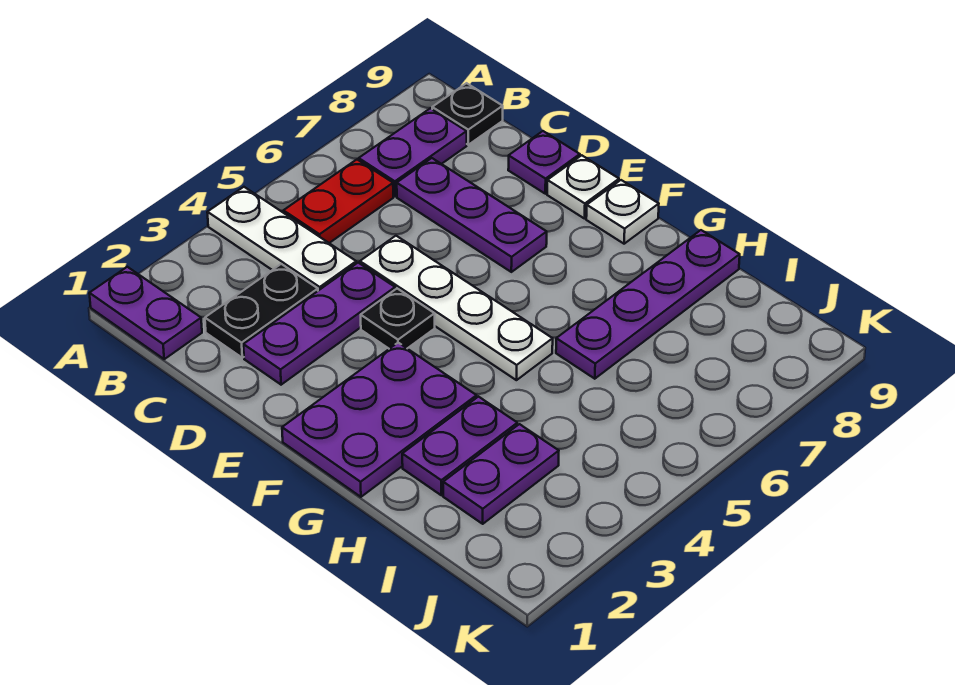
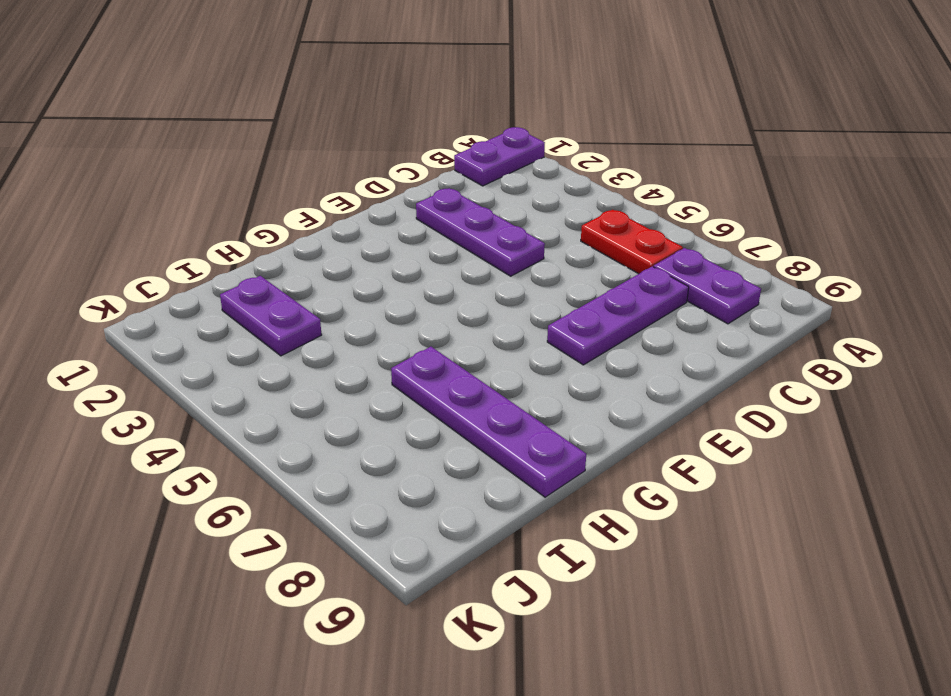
none -> white plate A4:C4 level 1
none -> black plate B9 level 1
none -> black plate C2:C3 level 1

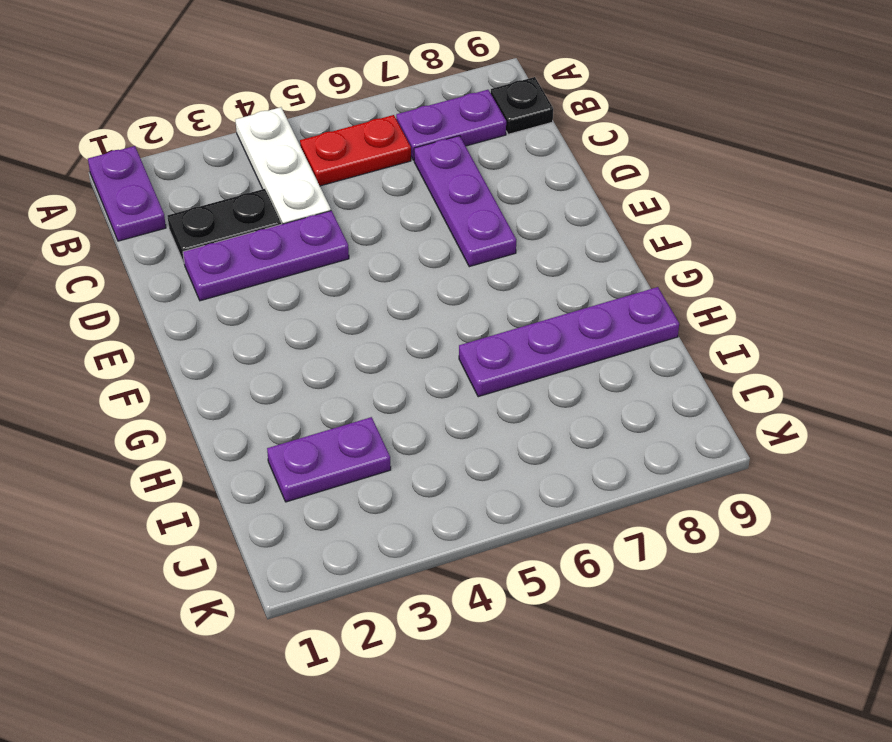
none -> white plate D5:G5 level 1
none -> purple plate D9 level 1
none -> black plate E4 level 1

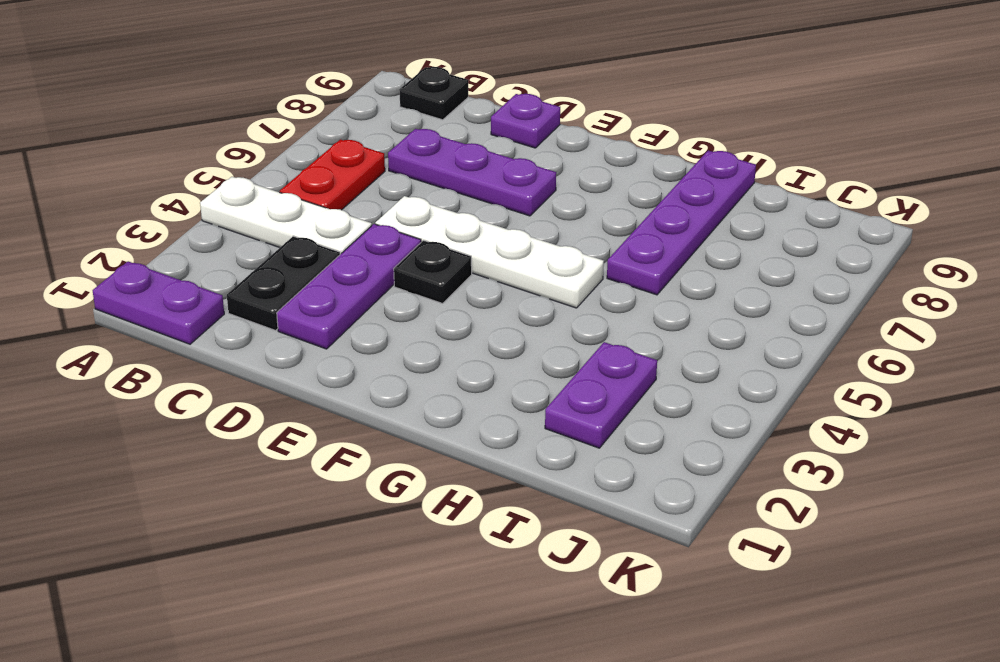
none -> purple plate B7:B8 level 1
none -> white plate E9 level 1
none -> purple plate F1:G3 level 1

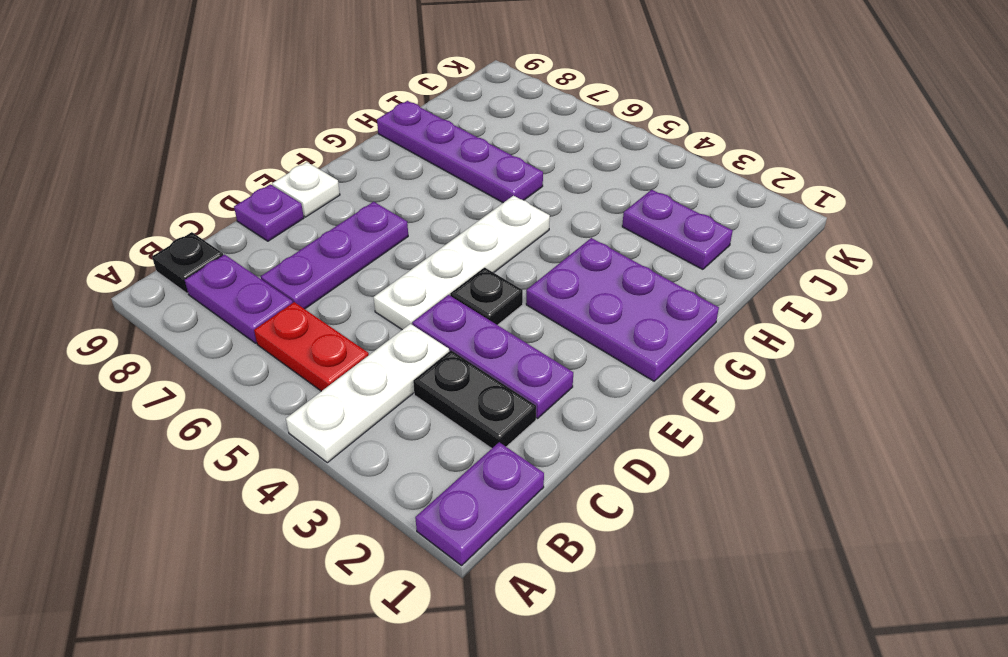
none -> white plate F9 level 1
none -> purple plate H2:H3 level 1

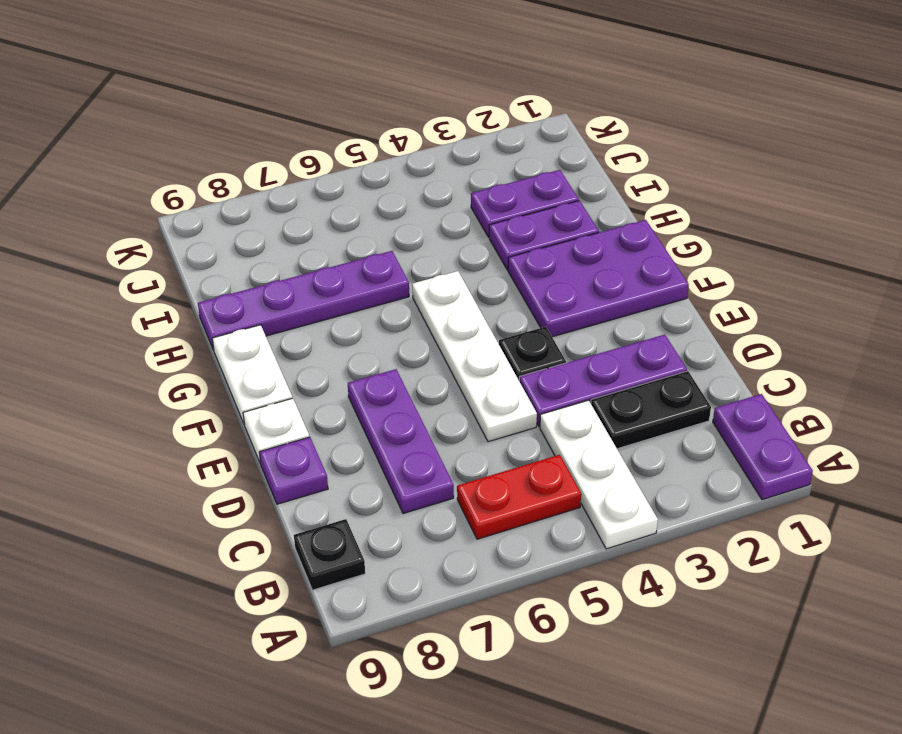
white plate F9:G9 level 1 -> white plate F9 level 1
none -> purple plate B7:B8 level 1

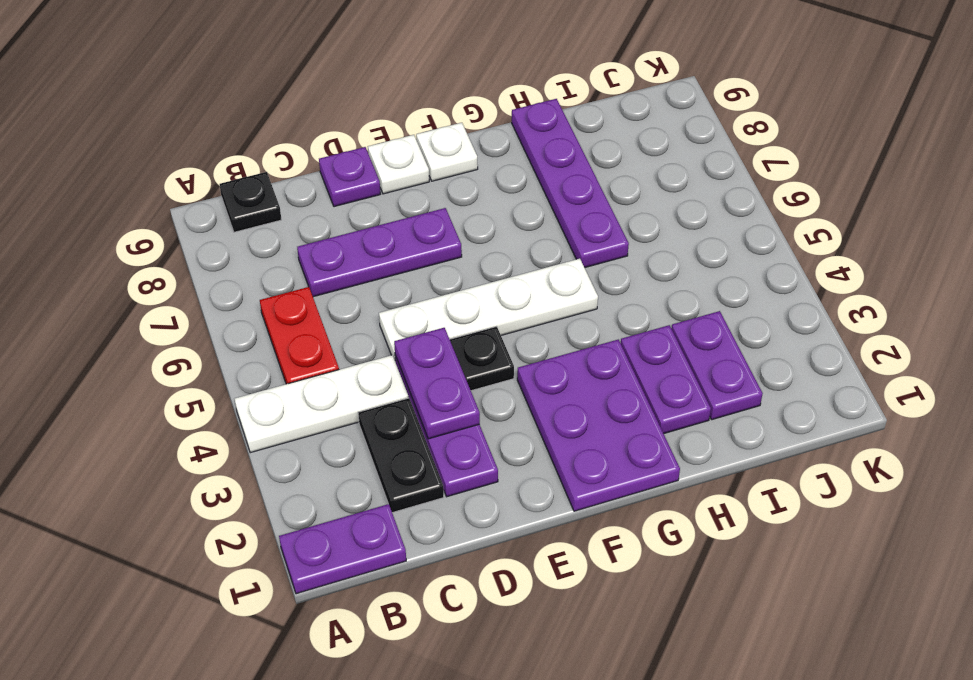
purple plate D3:D4 level 2 -> purple plate B7:B8 level 1

